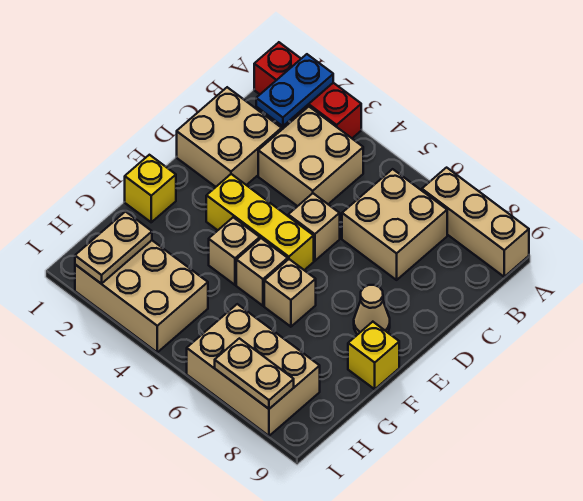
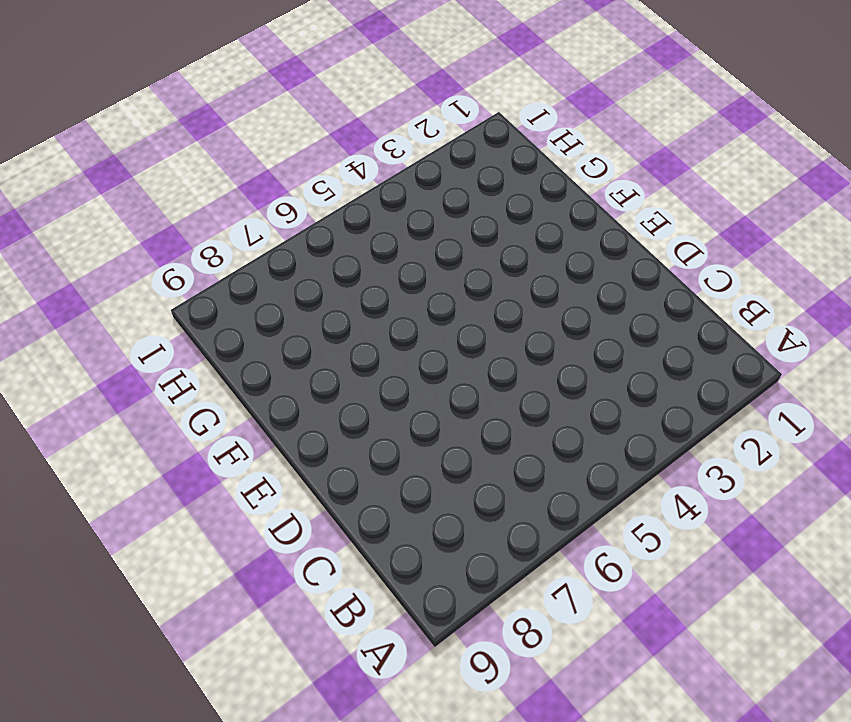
none -> red brick A1:A3 level 1
none -> tan brick A7:A9 level 1
none -> tan brick B3:C4 level 1

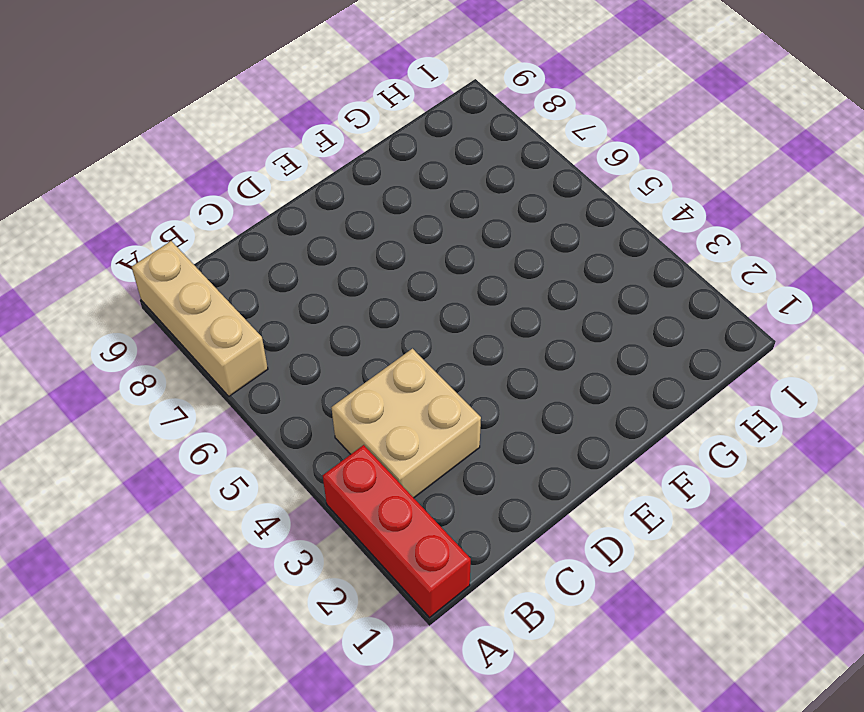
none -> tan brick B6:C7 level 1
none -> tan brick C1:D2 level 1
none -> tan brick D5 level 1

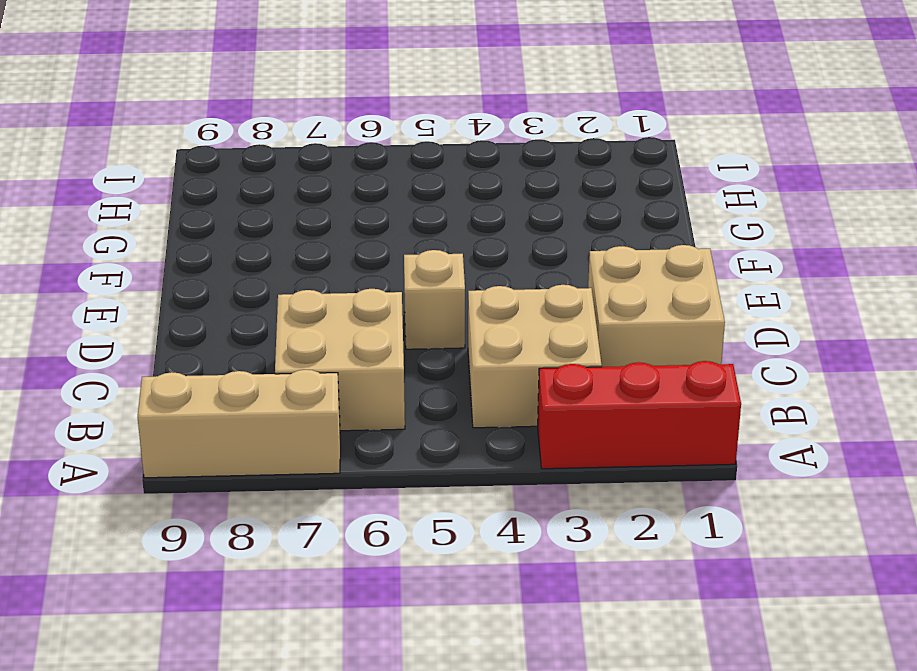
none -> yellow brick E3:E5 level 1
none -> tan cone E8 level 1
none -> yellow brick F1 level 1

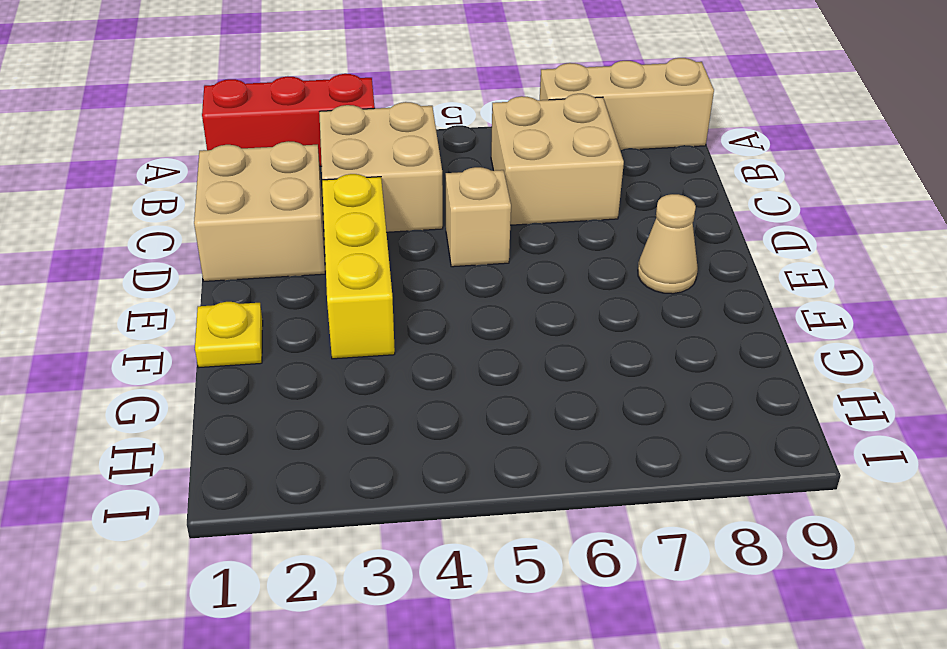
yellow brick D3:F3 level 1 -> yellow brick E3:E5 level 1
yellow plate F1 level 1 -> yellow brick F1 level 1
none -> tan brick F4 level 1
none -> tan brick F5 level 1
none -> tan brick F6 level 1

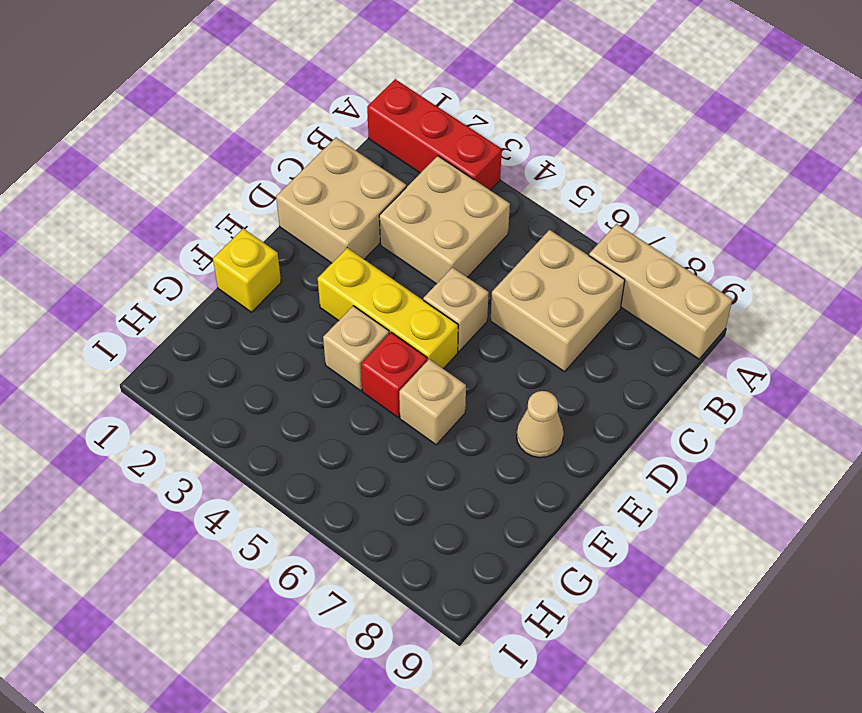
red brick F5 level 1 -> tan brick F5 level 1
none -> yellow brick F9 level 1
none -> tan brick H2:I4 level 1
none -> tan brick H6:I8 level 1

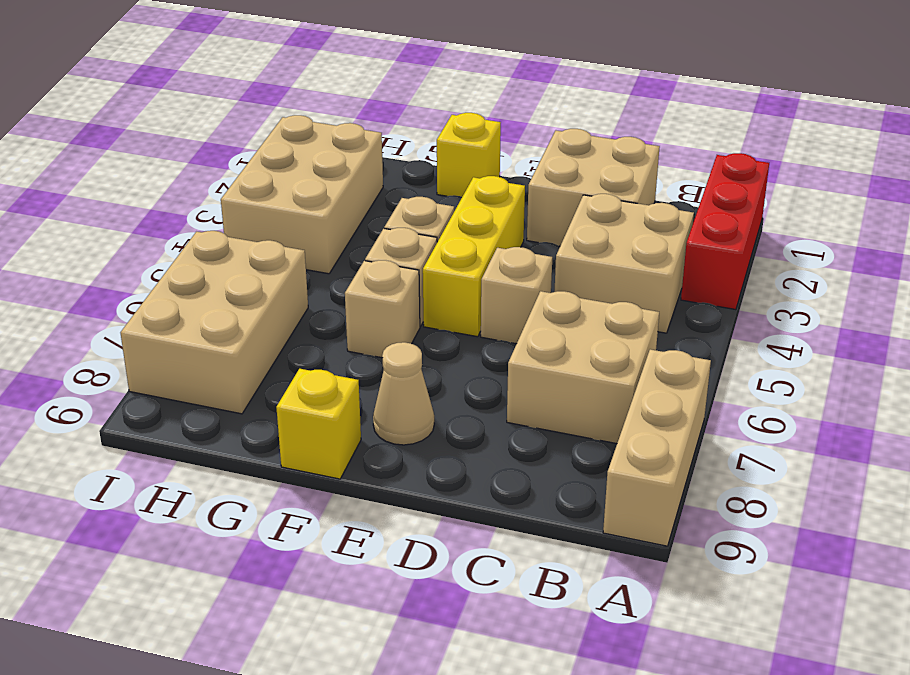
none -> blue plate A2:B2 level 2
none -> tan plate H2:I2 level 2
none -> tan plate I7:I8 level 2

